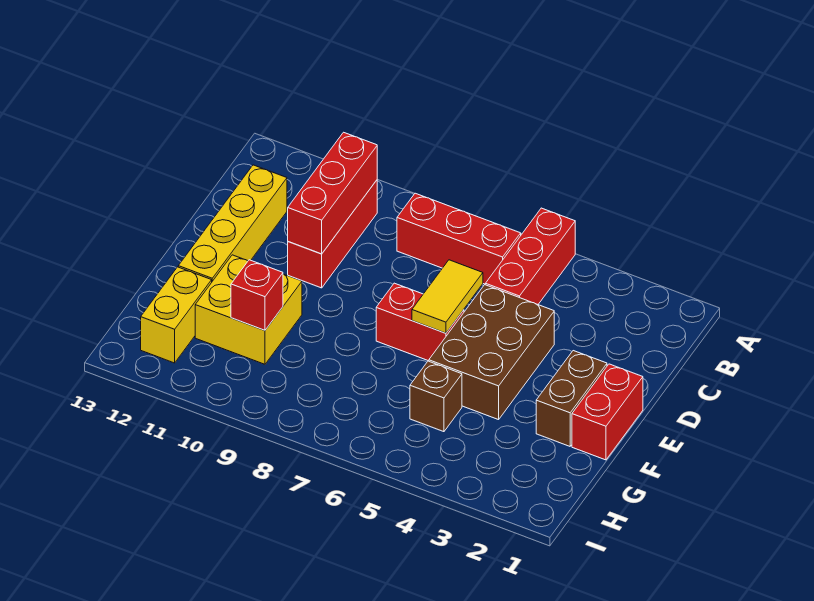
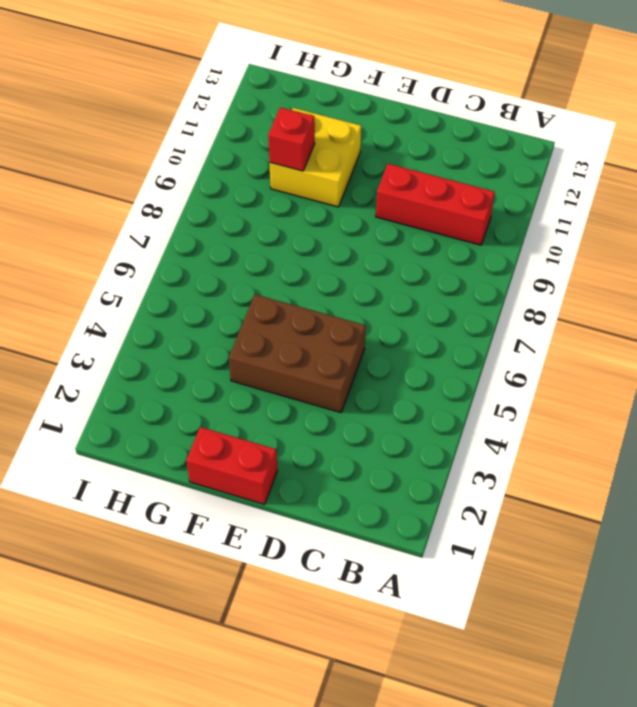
none -> red brick A5:C5 level 1
none -> red brick B6:B8 level 1
none -> yellow brick C12:F12 level 1

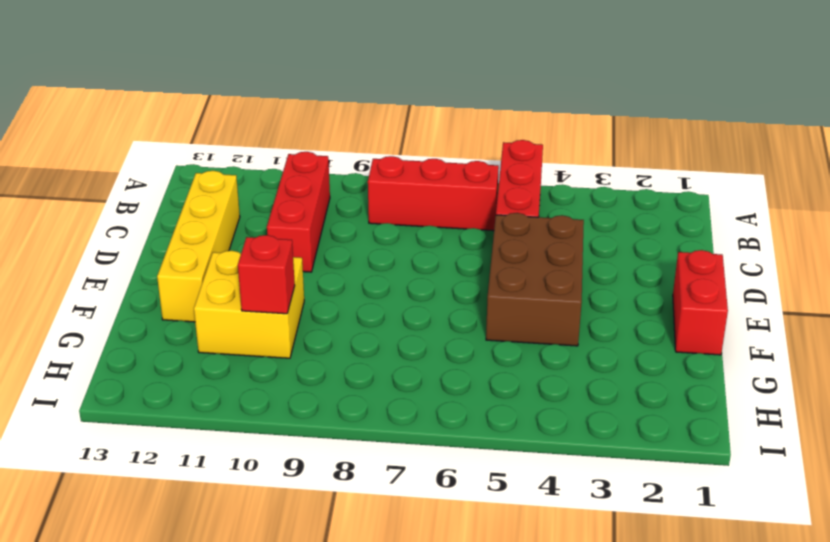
none -> brown brick E2:F2 level 1
none -> red brick E6:E7 level 1
none -> brown brick G5 level 1

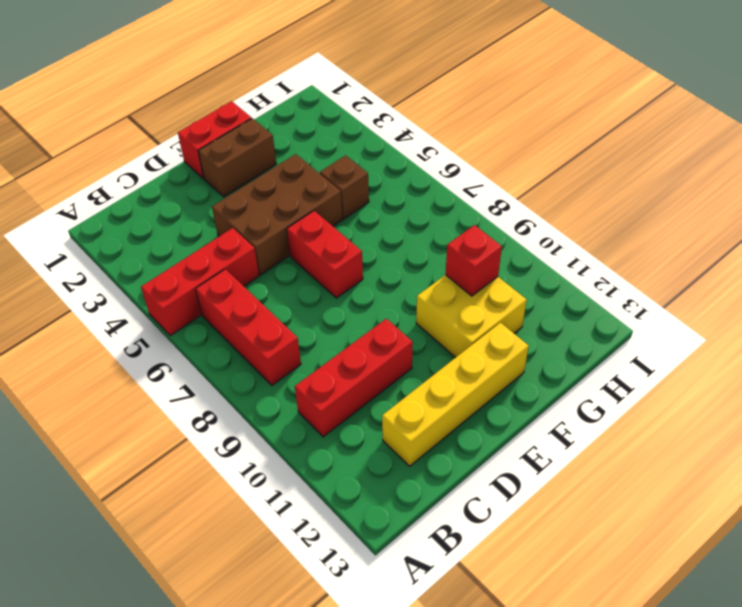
none -> yellow brick G12:H12 level 1
none -> red brick B10:D10 level 2
none -> yellow tile D6:E6 level 2

